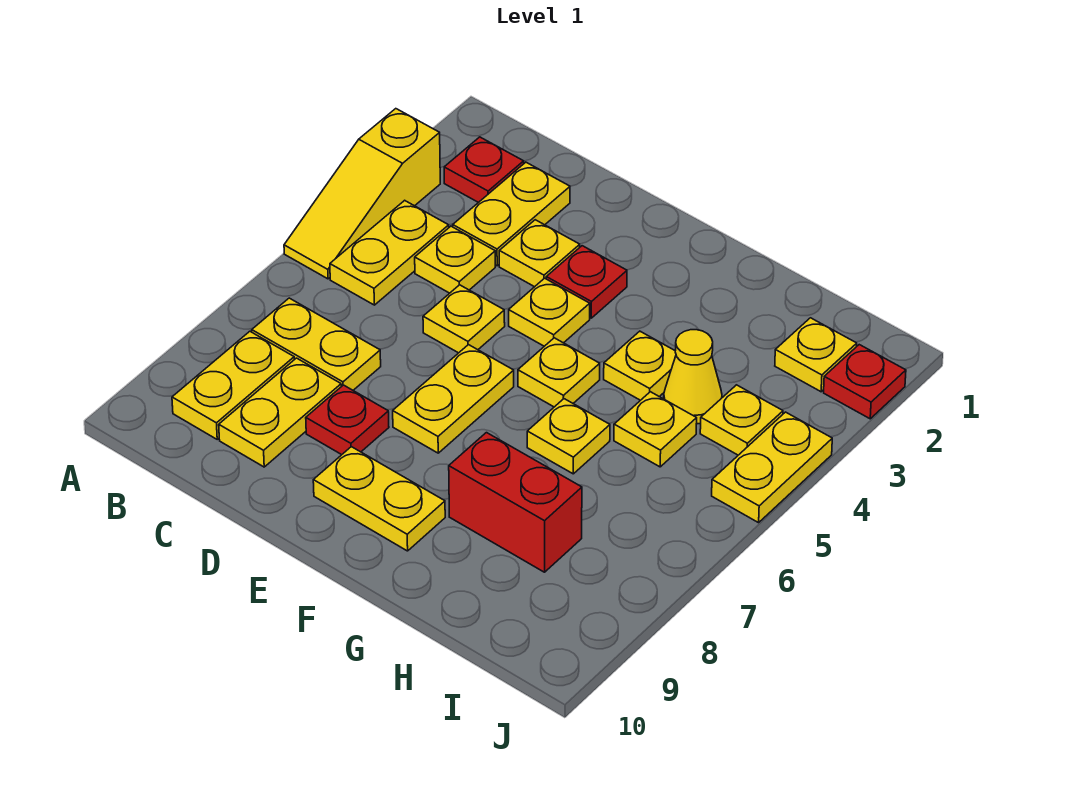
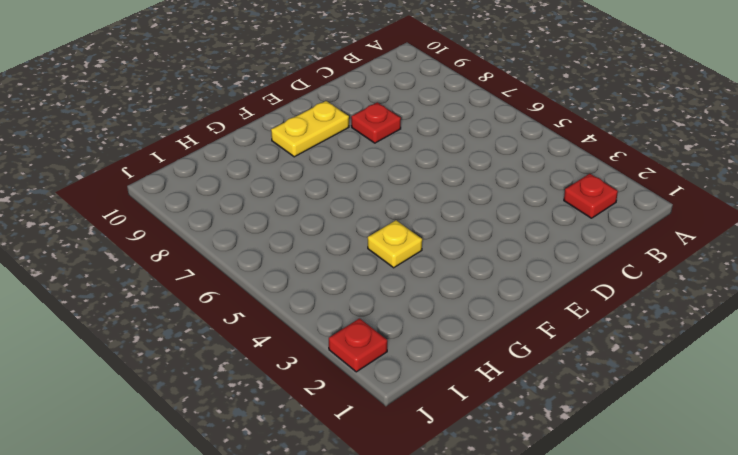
none -> yellow slope A3:A5 level 1 top 3
none -> yellow plate B4:B5 level 1
none -> yellow plate B7:C7 level 1

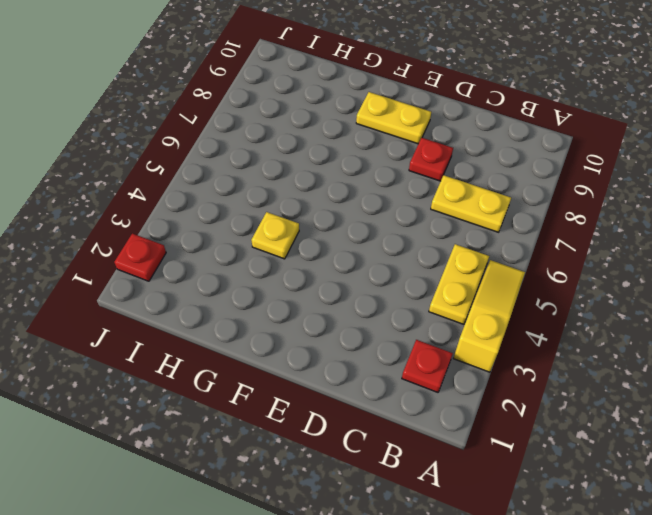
none -> yellow plate B8:B9 level 1
none -> yellow plate C2:C3 level 1
none -> yellow plate C4 level 1

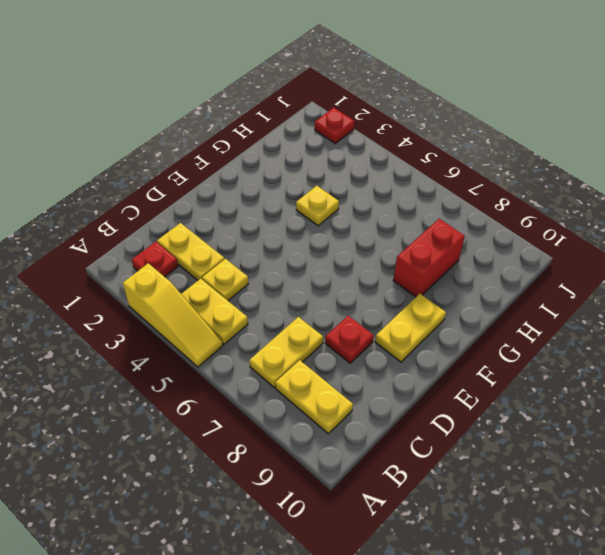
none -> yellow plate C8:C9 level 1
none -> yellow plate D3 level 1
none -> yellow plate D5 level 1

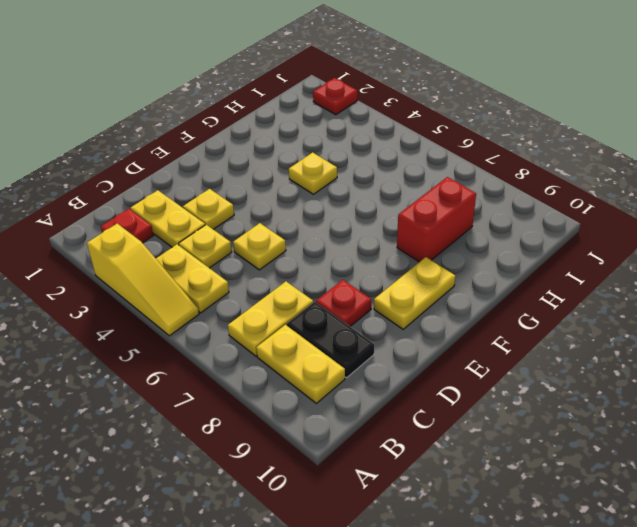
black plate C8:C9 level 1 -> yellow plate C8:C9 level 1
none -> red plate E3 level 1
none -> yellow plate E4 level 1
none -> yellow plate E6:E7 level 1

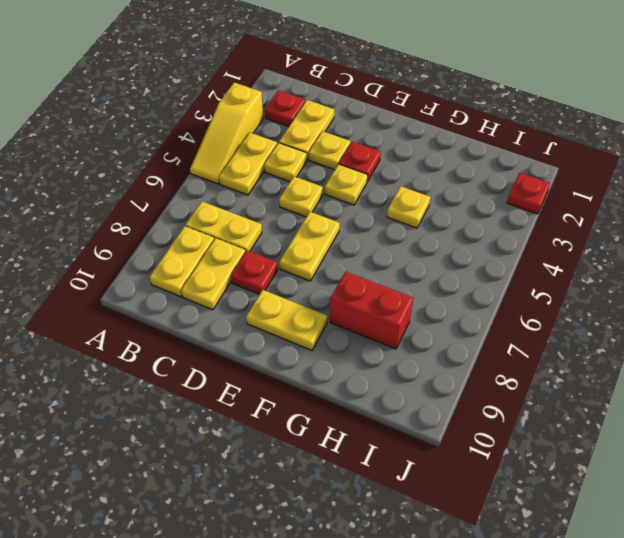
none -> yellow plate F5 level 1
none -> yellow plate G6 level 1
none -> yellow cone H4 level 1

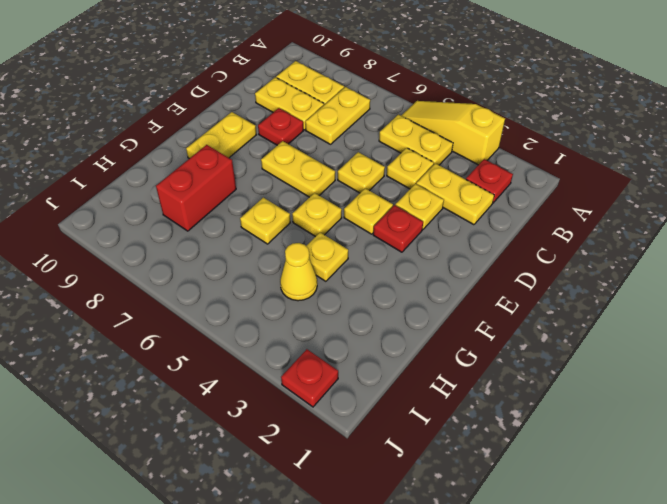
none -> yellow plate H5 level 1
none -> yellow plate I2 level 1
none -> yellow plate I4 level 1

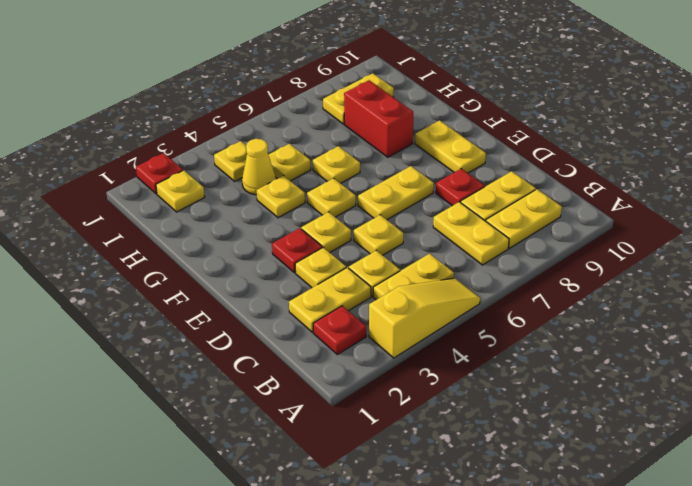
yellow plate I8:I9 level 1 -> yellow plate J4:J5 level 1

